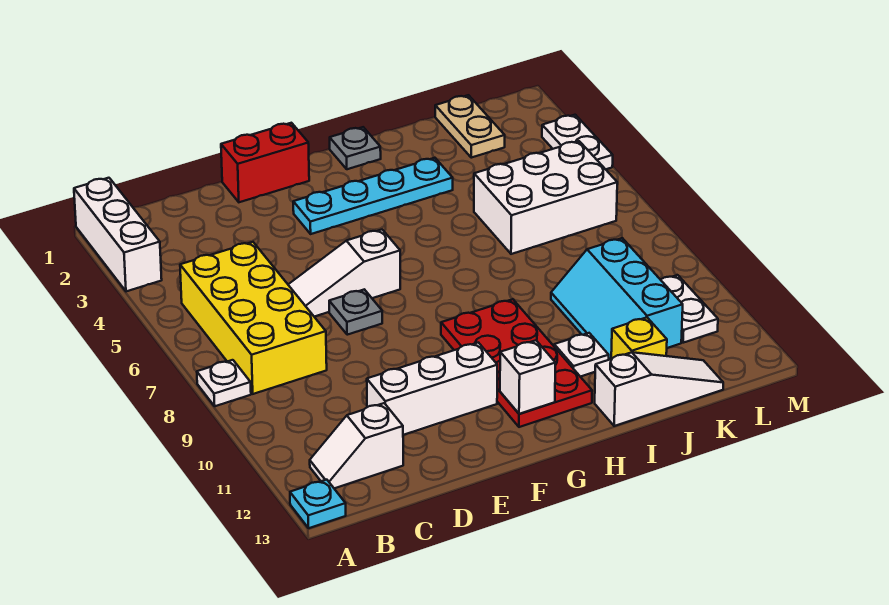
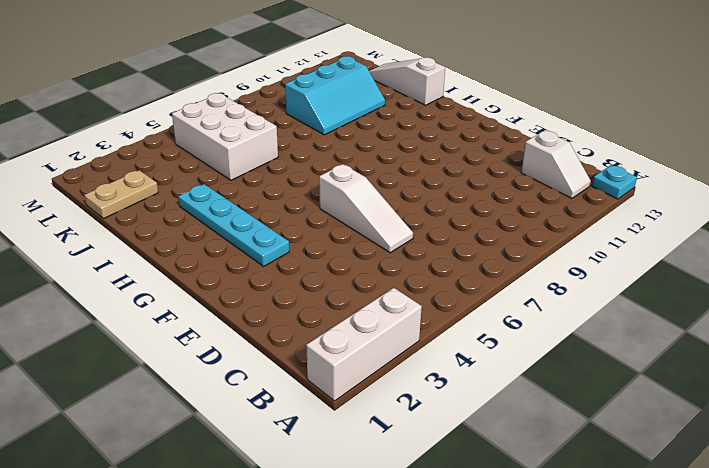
none -> white plate A8 level 1
none -> yellow brick B5:C8 level 1
none -> white brick D11:F11 level 1

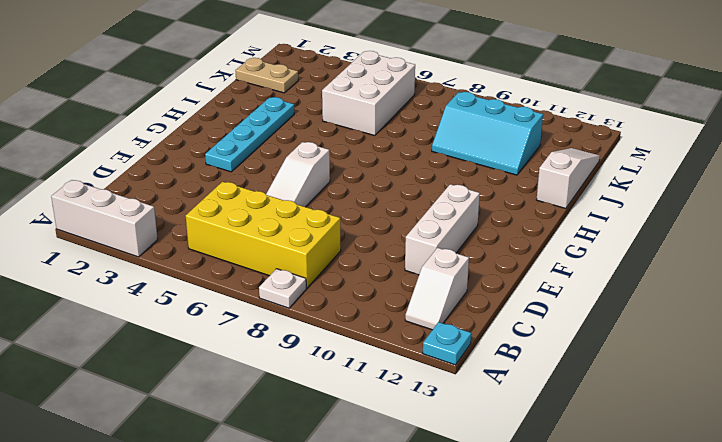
none -> red brick E1:F1 level 1
none -> grey plate E7 level 1
none -> red plate G9:H12 level 1

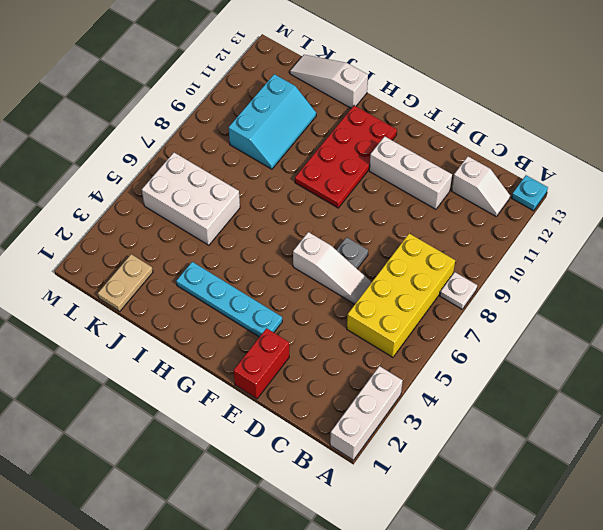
red brick E1:E2 level 1 -> red brick E1:F1 level 1
none -> grey plate H1 level 1
none -> white plate I11 level 1
none -> yellow brick J12 level 1

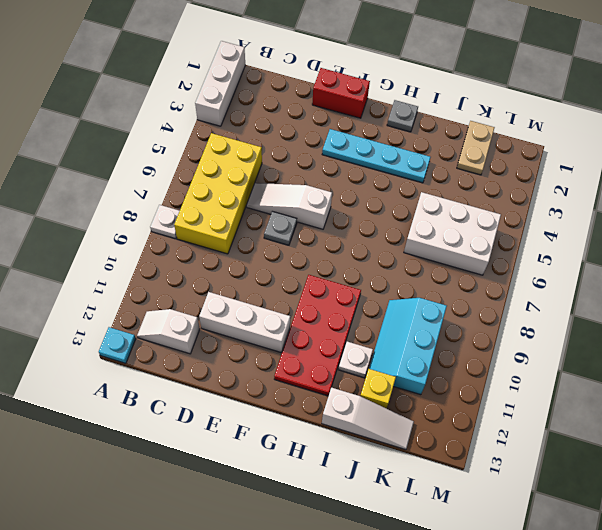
none -> white plate L10:L11 level 1
none -> white plate M3:M4 level 1
none -> white brick G12 level 2

